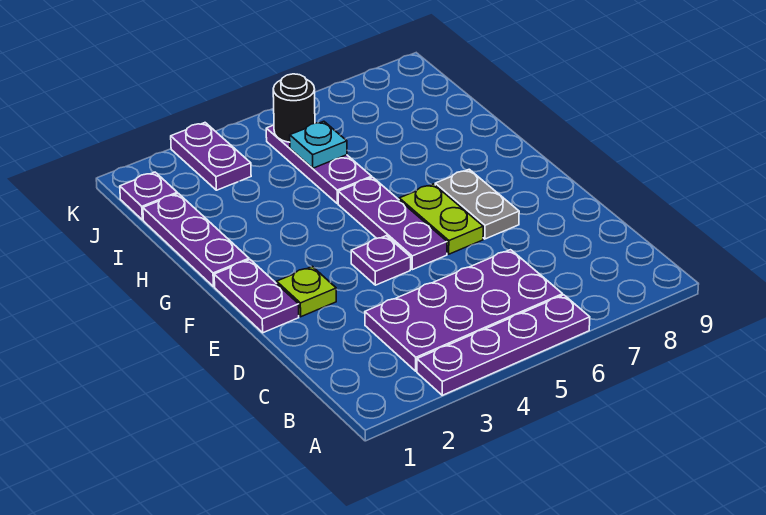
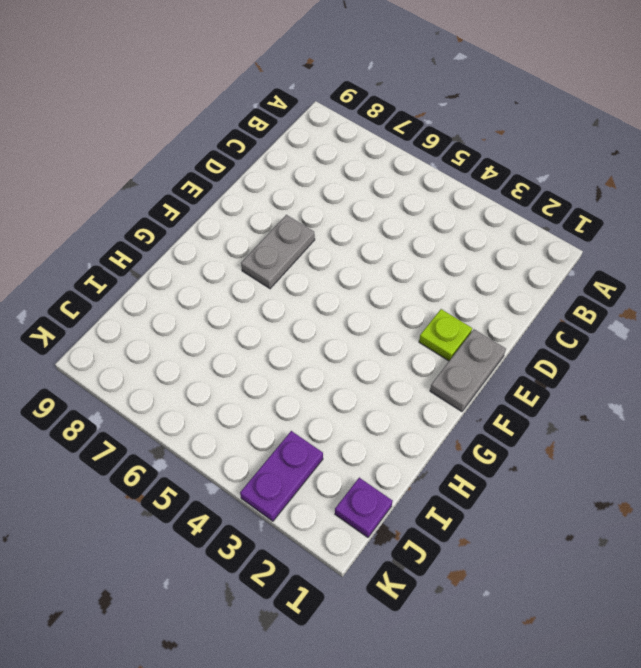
grey plate E1:F1 level 1 -> purple plate E1:F1 level 1
none -> purple plate A3:A6 level 1
none -> purple plate B3:C6 level 1
none -> purple plate E4 level 1

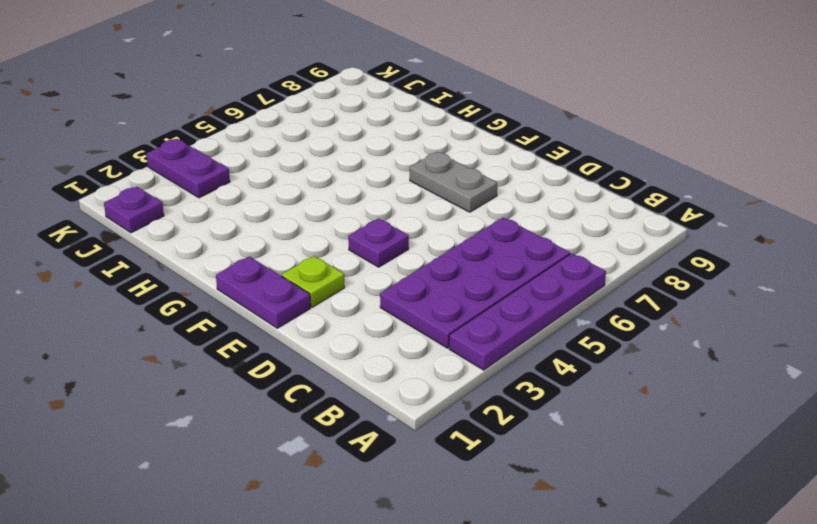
none -> purple plate E5:G5 level 1
none -> lime plate E6:F6 level 1
none -> purple plate G1:I1 level 1

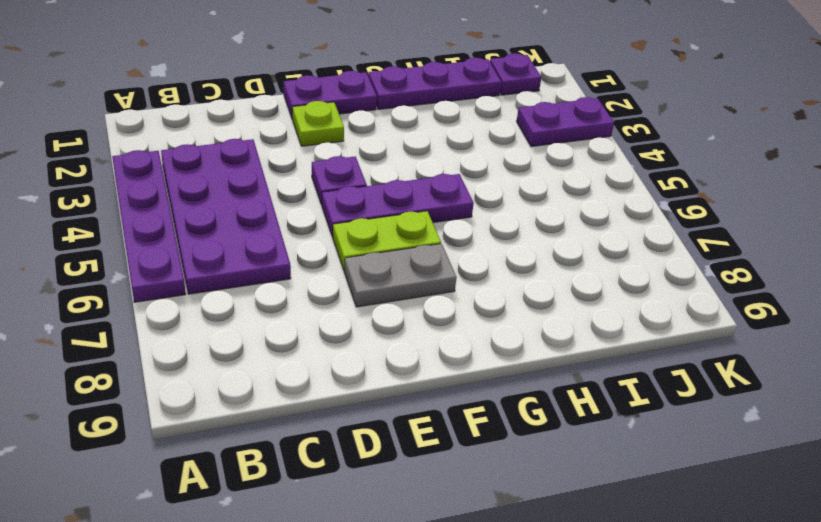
none -> purple plate H5:J5 level 1
none -> cyan plate I5 level 2
none -> black round brick J5 level 2

